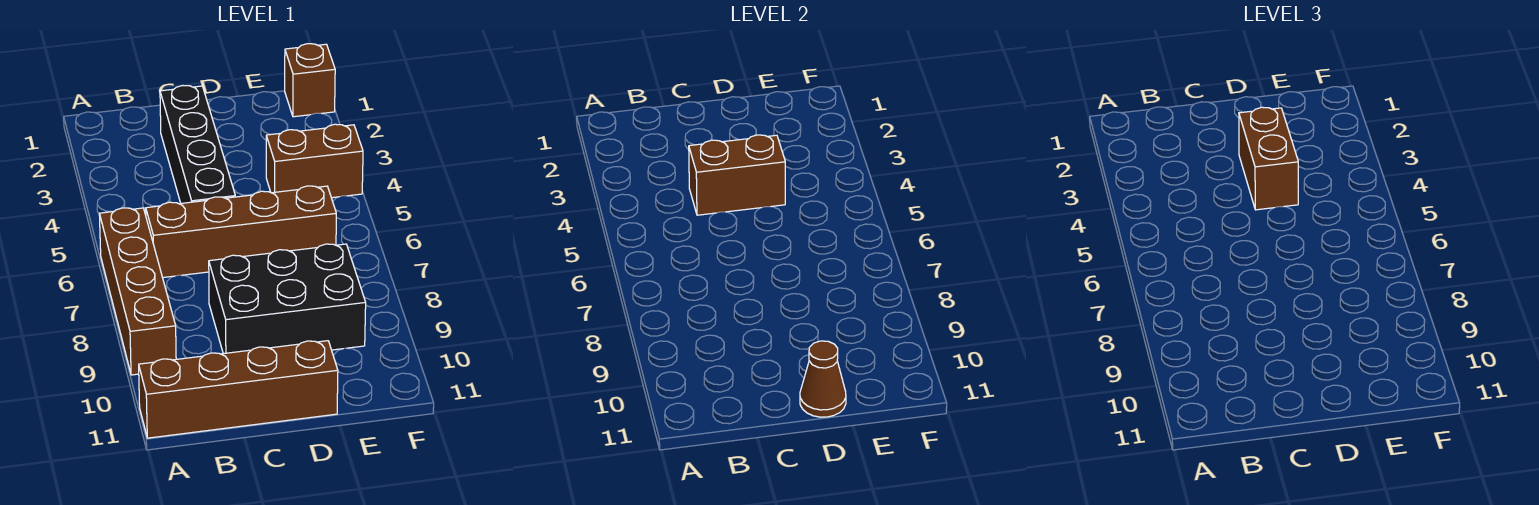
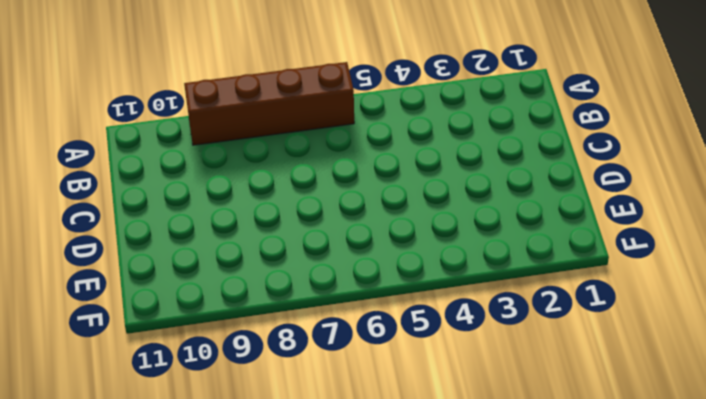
none -> brown brick A11:D11 level 1
none -> brown brick B6:E6 level 1

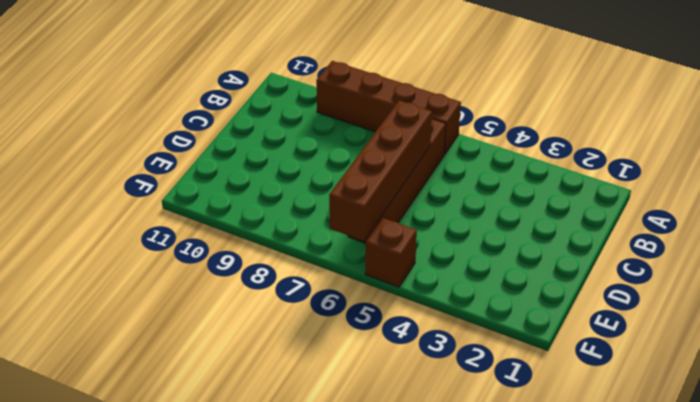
brown brick C6:F6 level 2 -> brown brick A11:D11 level 1
brown brick F5 level 1 -> brown brick F1 level 1
none -> black brick C2:C5 level 1
none -> black brick C8:E9 level 1

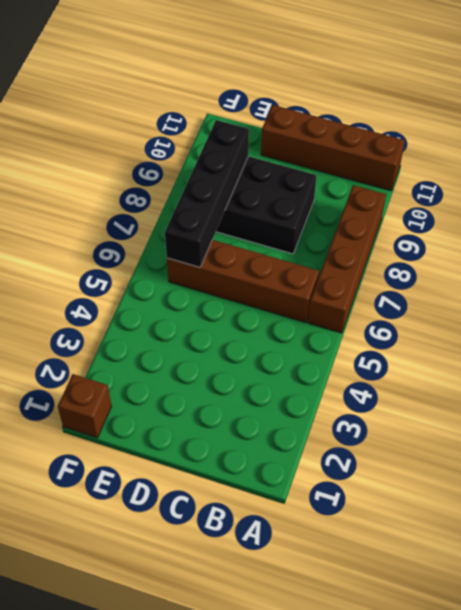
black brick E6:E9 level 2 -> black brick C2:C5 level 1
none -> brown brick E4:F4 level 1
none -> brown brick C4:D4 level 2

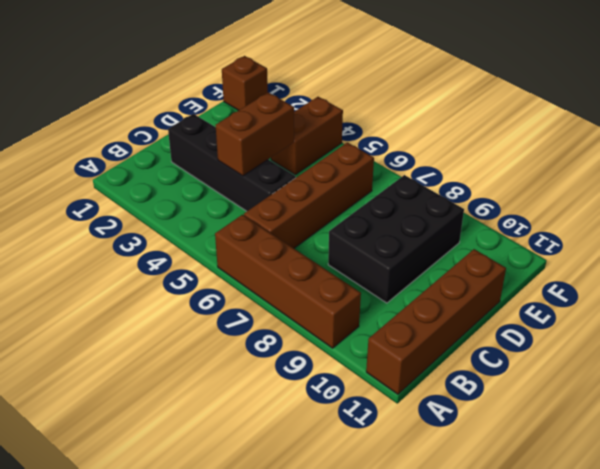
none -> brown cone D11 level 2
none -> brown brick D3:D4 level 3

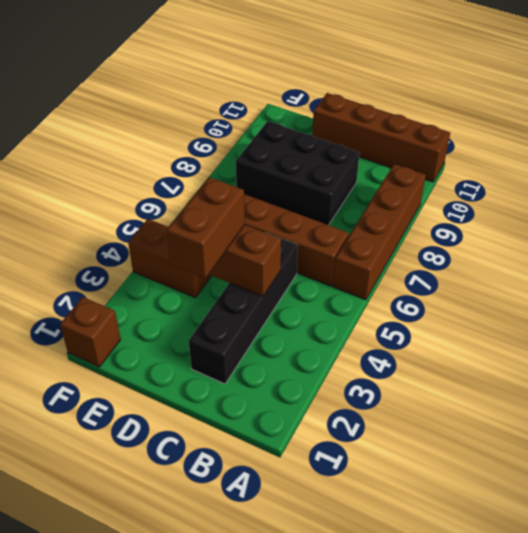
none -> brown cone D11 level 2

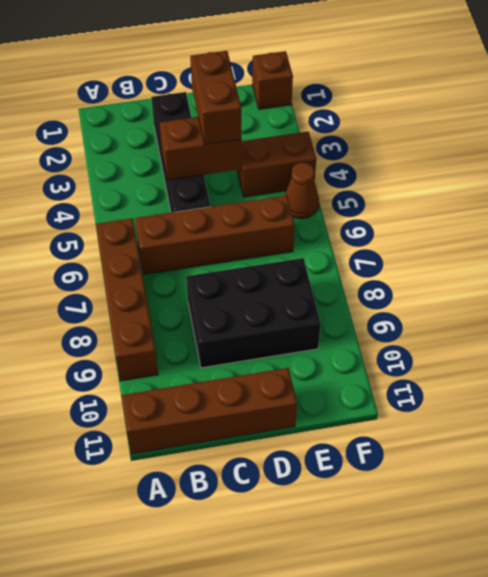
brown cone F5 level 1 -> brown cone D11 level 2

